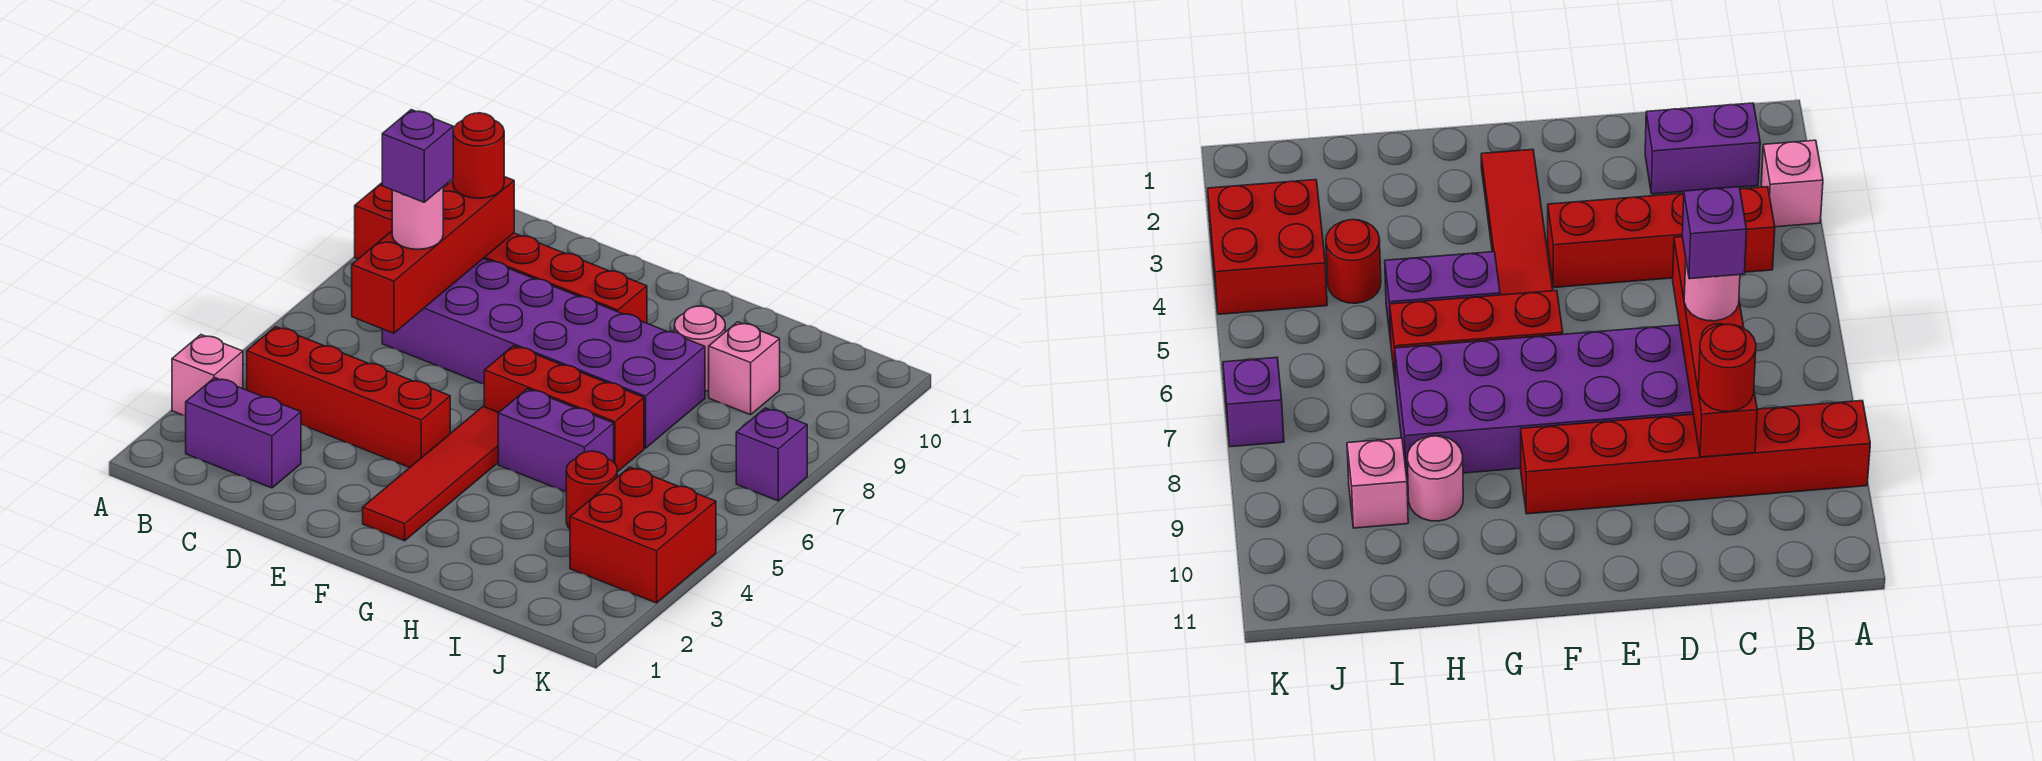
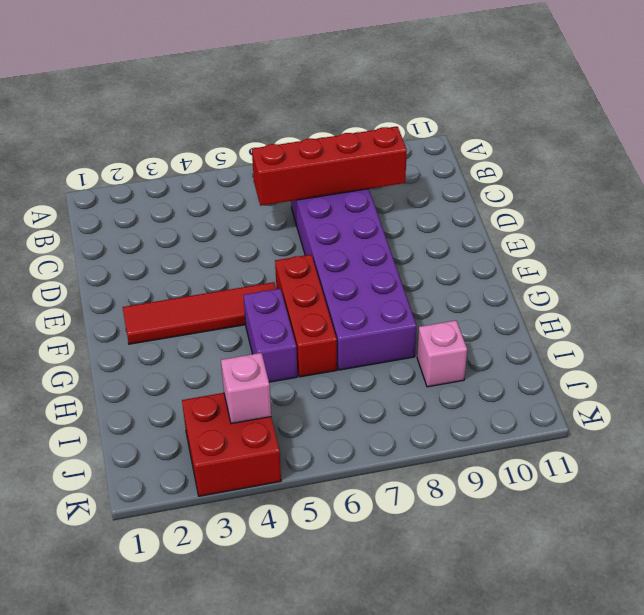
pink brick J4 level 2 -> pink brick A3 level 1
none -> red brick A9:F9 level 1
none -> purple brick B2:C2 level 1
none -> red brick B4:E4 level 1

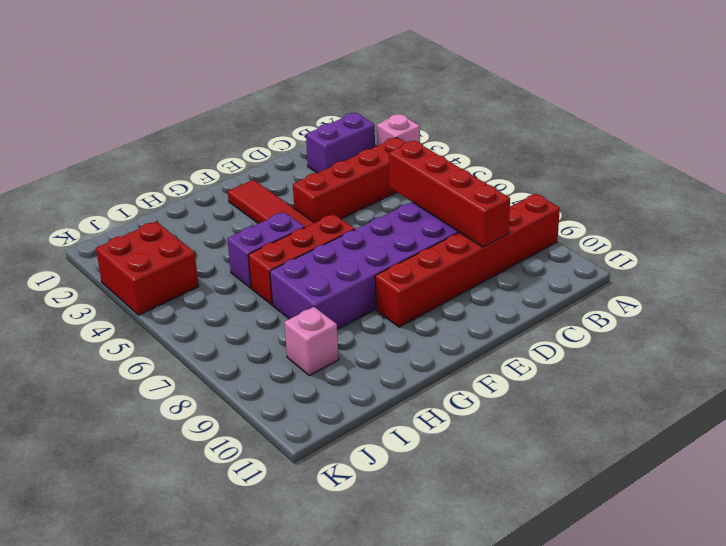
none -> pink round brick H9 level 1
none -> red round brick I4 level 1
none -> purple brick K7 level 1

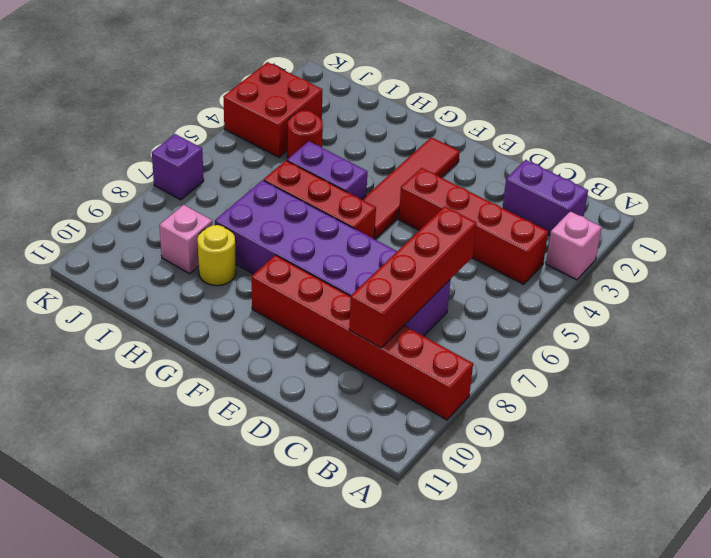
yellow round brick H9 level 1 -> pink round brick H9 level 1
none -> pink round brick C7 level 3
none -> red round brick C9 level 3
none -> purple brick C7 level 4

